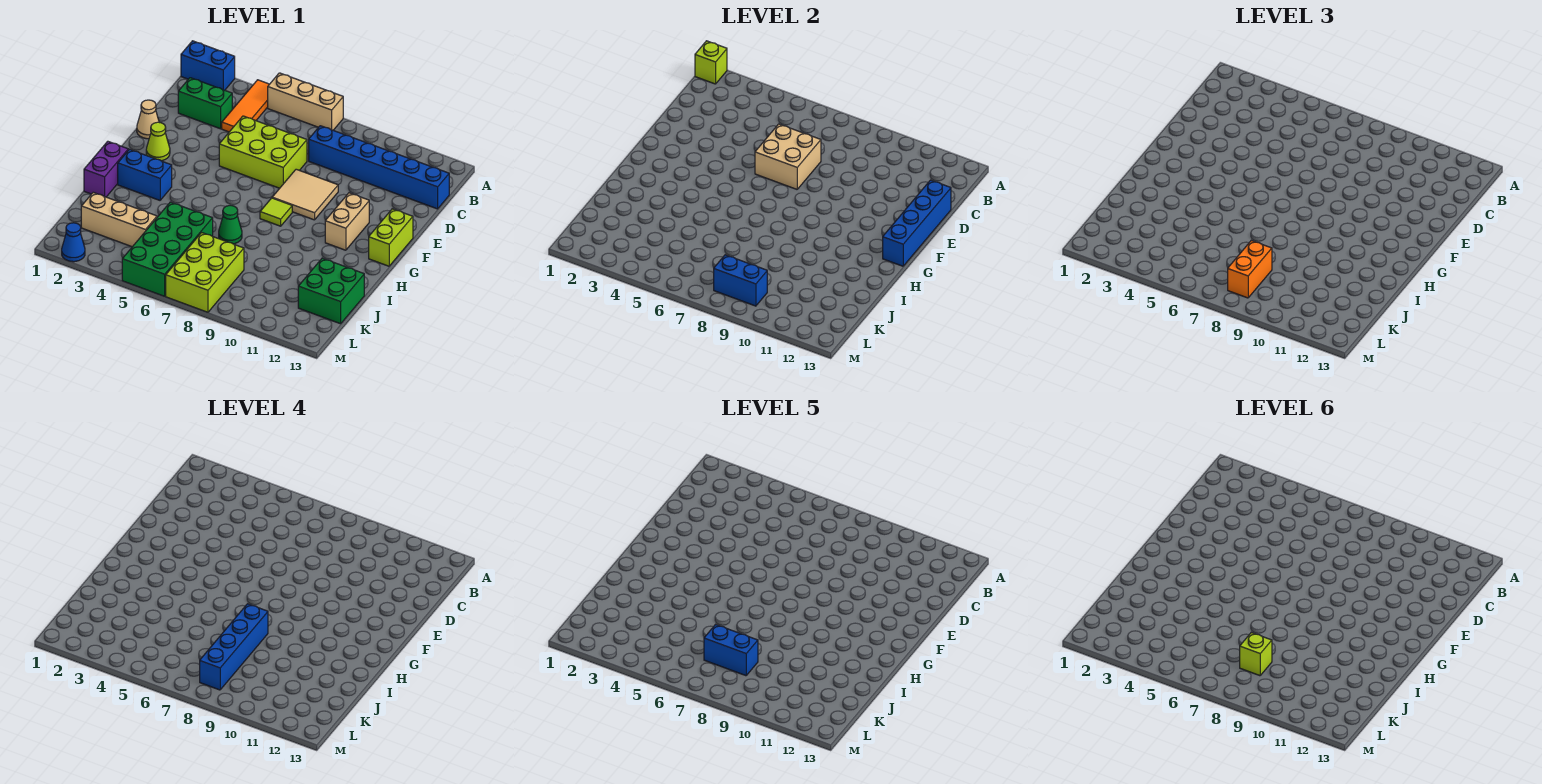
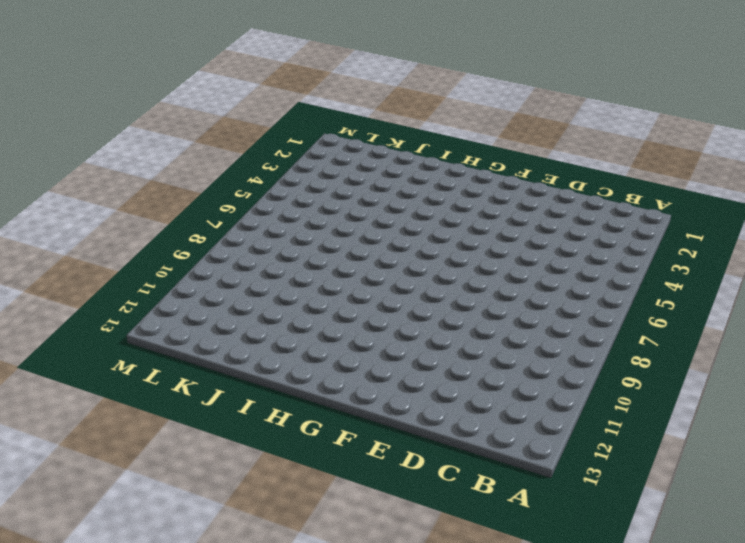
none -> blue brick A1:A2 level 1
none -> orange tile A4:C4 level 1
none -> tan brick A5:A7 level 1

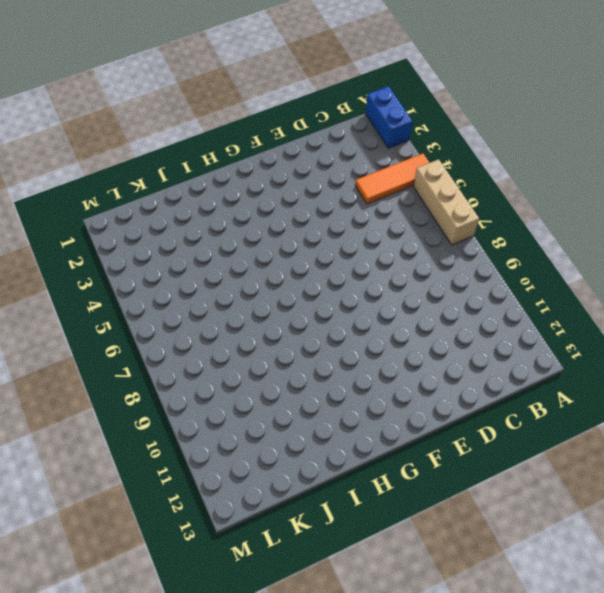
none -> green brick C2:C3 level 1
none -> blue brick C8:C13 level 1
none -> lime brick D5:E7 level 1

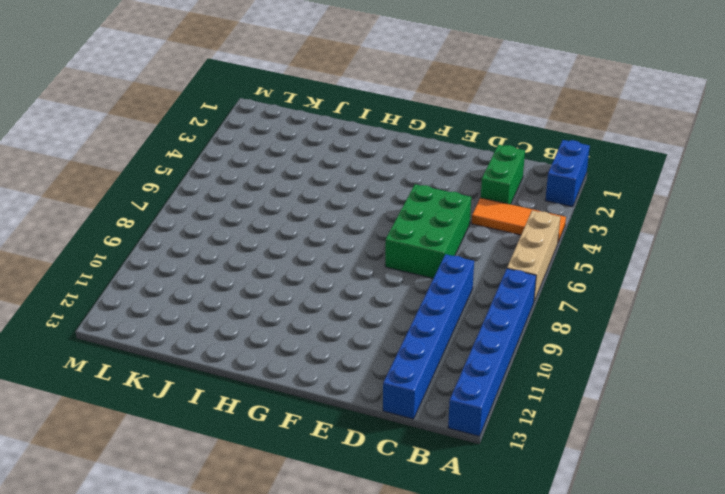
blue brick A8:A13 level 1 -> none
green brick D5:E7 level 1 -> lime brick D5:E7 level 1
none -> tan cone E1 level 1
none -> tan tile E8:F9 level 1
none -> lime cone F2 level 1

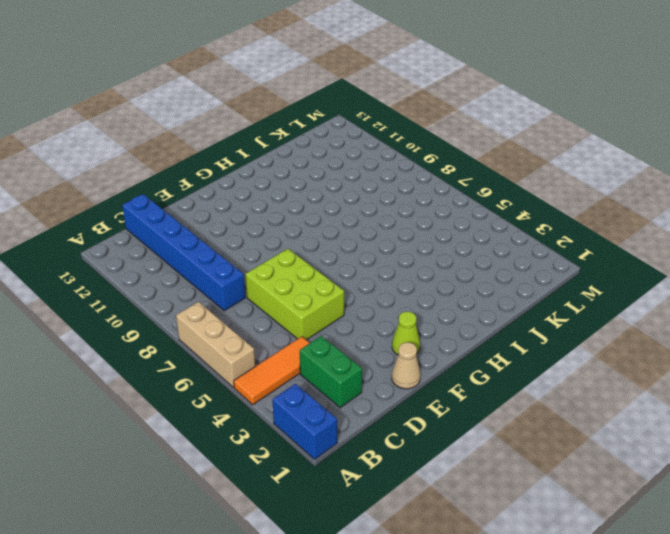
none -> tan tile E8:F9 level 1
none -> tan brick F11:G11 level 1
none -> lime brick F13:G13 level 1

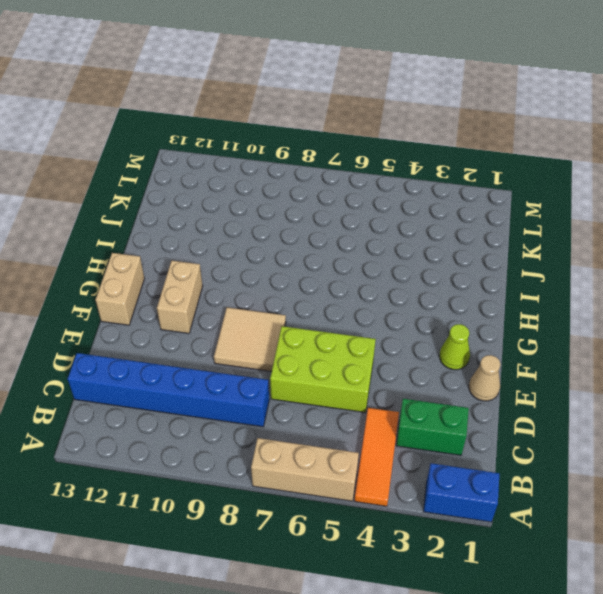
tan brick F13:G13 level 1 -> lime brick F13:G13 level 1
none -> lime tile G8 level 1
none -> purple brick H1:I1 level 1
none -> blue brick H2:H3 level 1

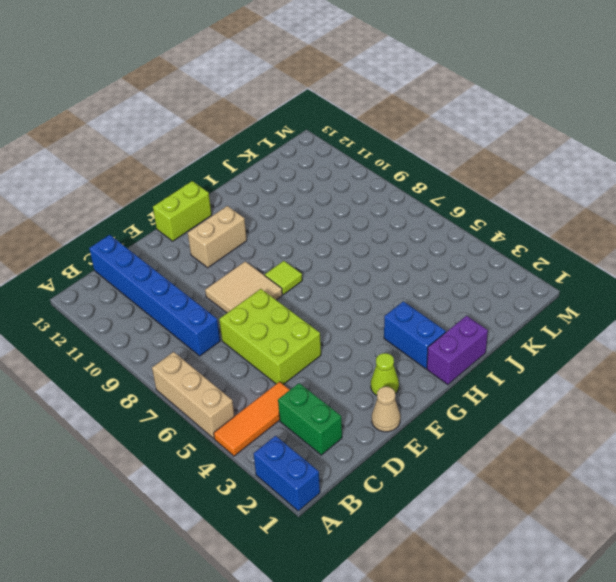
none -> green cone I7 level 1
none -> green brick J5:M6 level 1
none -> green brick J12:K13 level 1

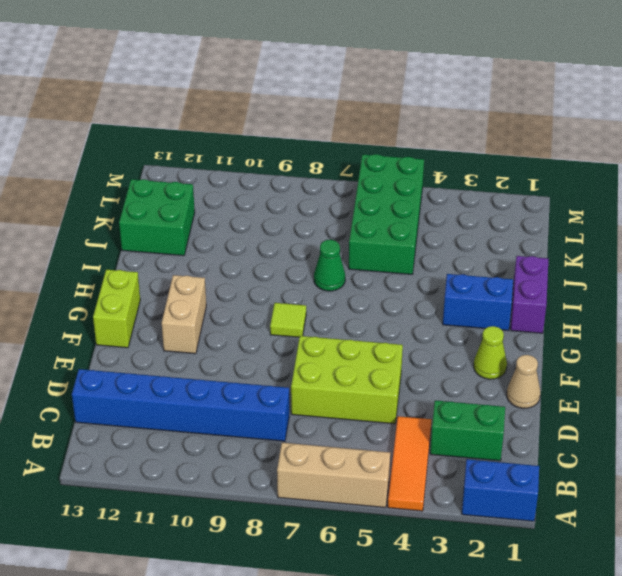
none -> tan tile E8:F9 level 1
none -> tan brick K2:K4 level 1
none -> lime brick K7:M8 level 1

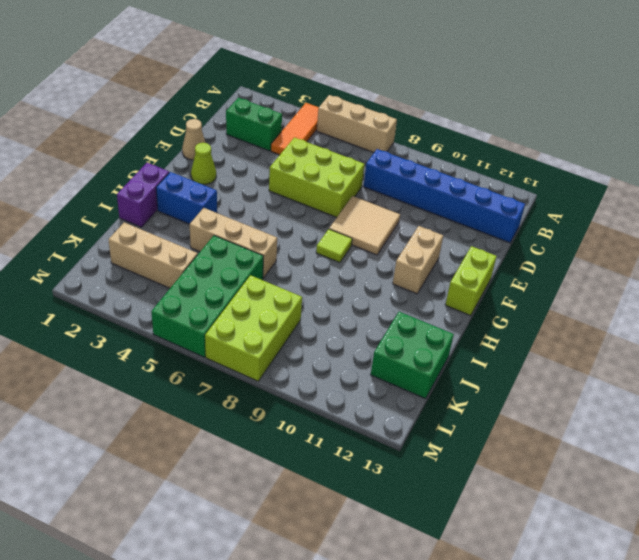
tan brick I4:I6 level 1 -> none
none -> blue brick A1:A2 level 1
none -> green cone I7 level 1
none -> blue cone M2 level 1

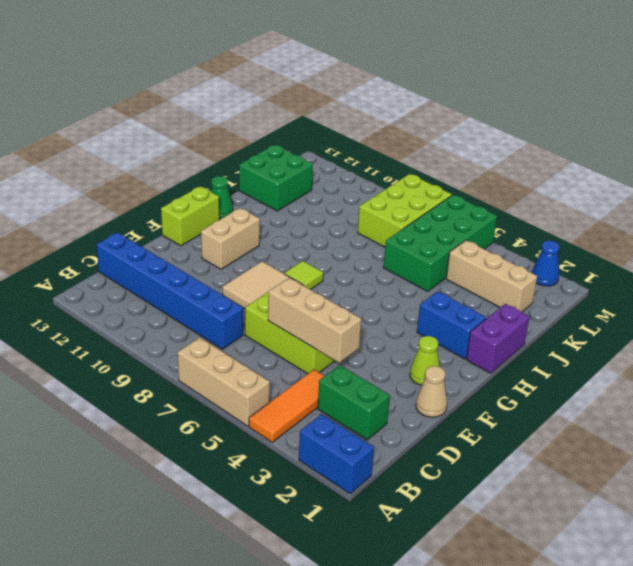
tan brick D4:D6 level 2 -> tan brick D6:E7 level 2
green cone H13 level 1 -> green cone I7 level 1
none -> lime brick A1 level 2
none -> blue brick D13:G13 level 2
none -> blue brick L8:L9 level 2

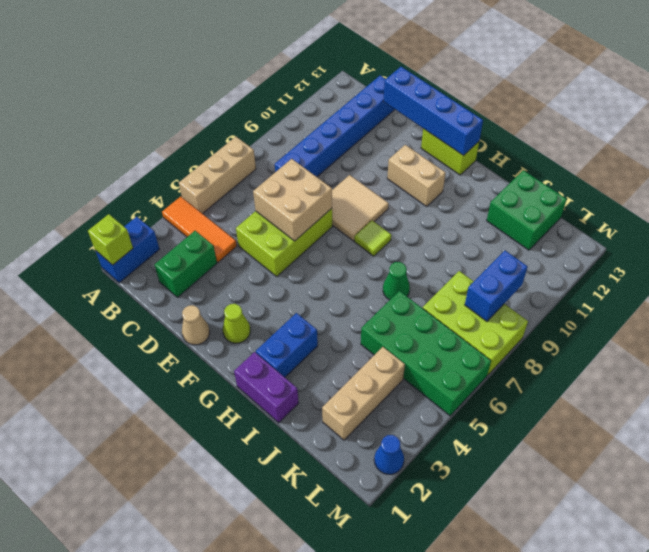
none -> orange brick K8:L8 level 3
none -> blue brick I8:L8 level 4
none -> blue brick K7:K8 level 5

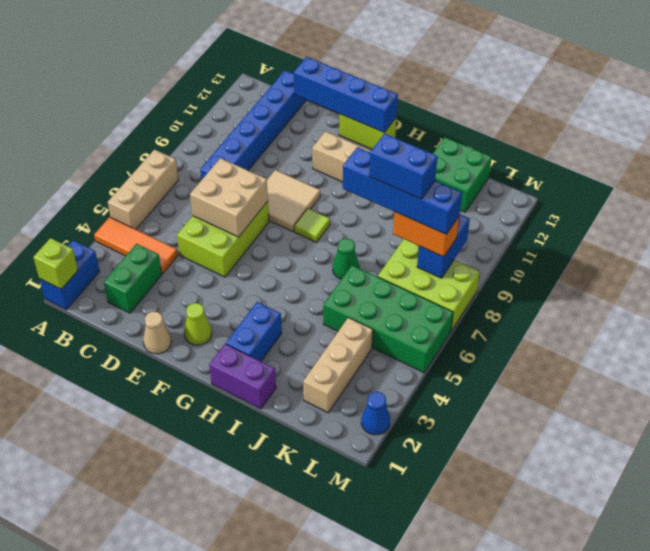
blue brick J8:K8 level 5 -> blue brick K7:K8 level 5
none -> lime brick K8 level 6

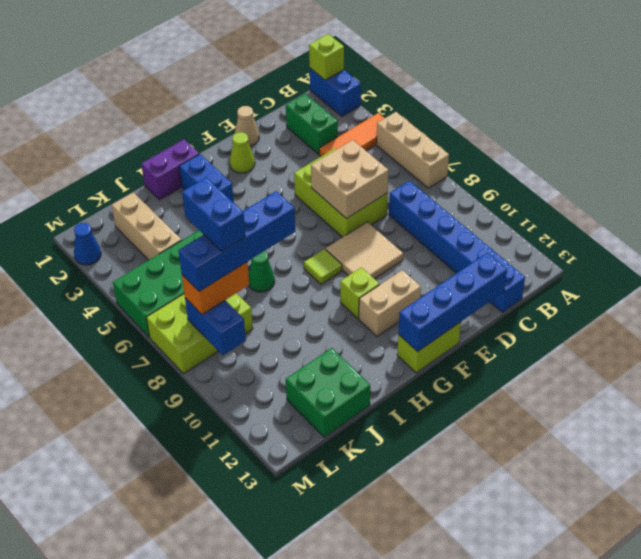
lime brick G10 level 1 -> lime brick K8 level 6

